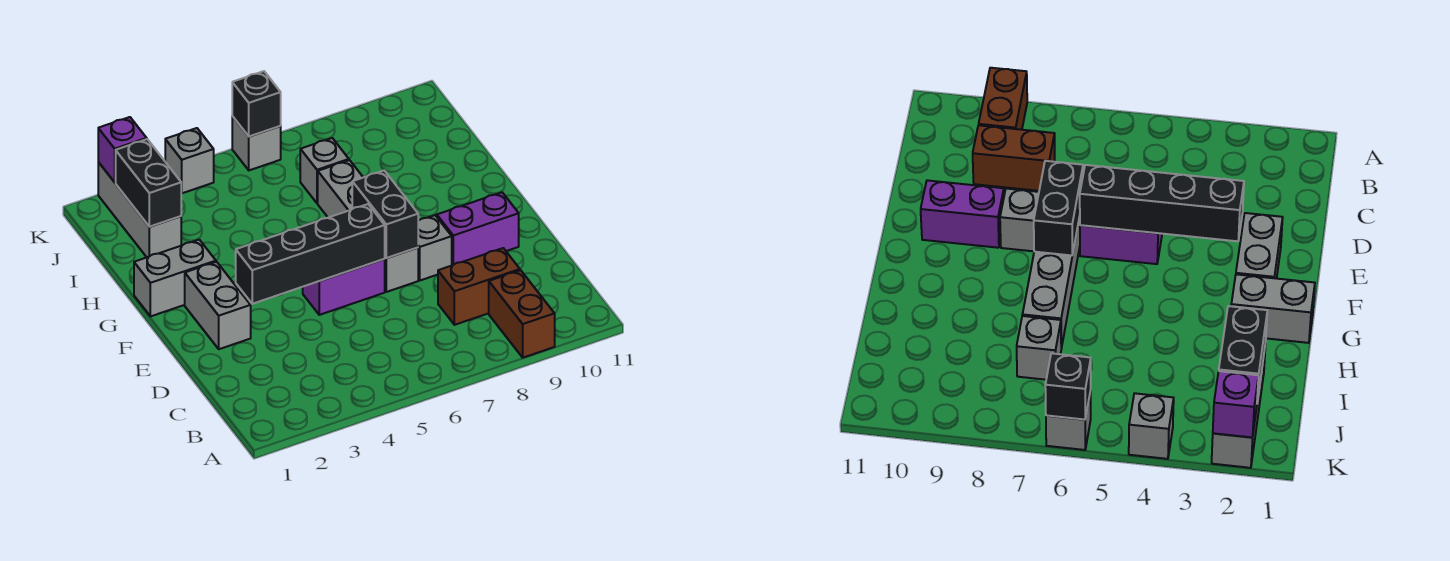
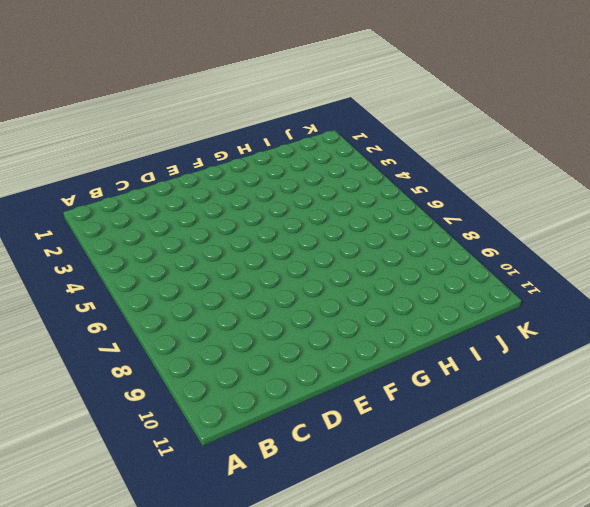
none -> brown brick A9:B9 level 1
none -> brown brick C8:C9 level 1
none -> grey brick E2:F2 level 1

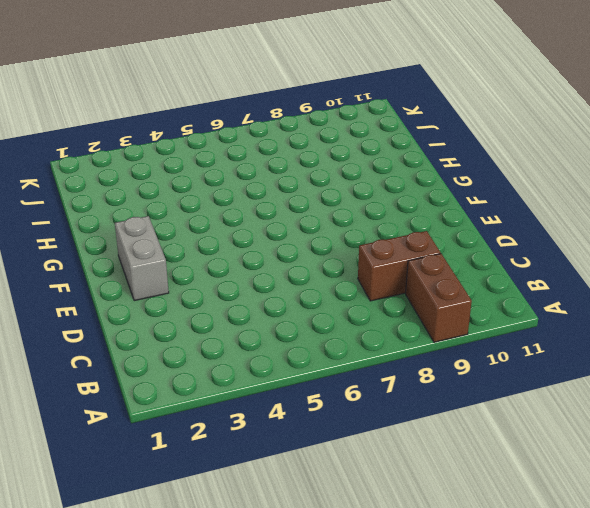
none -> purple brick E5:E6 level 1
none -> grey brick E7:H7 level 1
none -> grey brick E8 level 1

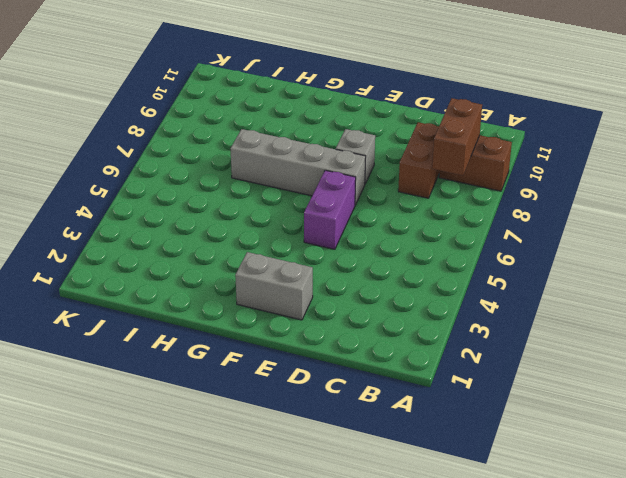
brown brick B8:B9 level 2 -> none
none -> purple brick E9:E10 level 1
none -> grey brick G1:G2 level 1
none -> grey brick I2:K2 level 1

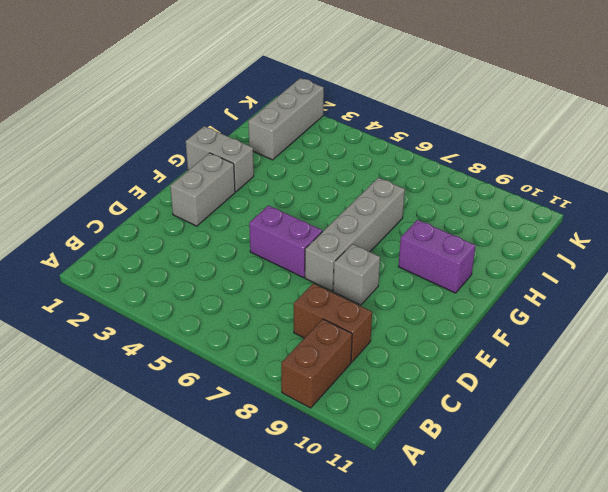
purple brick G9:G10 level 1 -> purple brick E9:E10 level 1
none -> grey brick I7 level 1
none -> grey brick K4 level 1
none -> grey brick K6 level 1

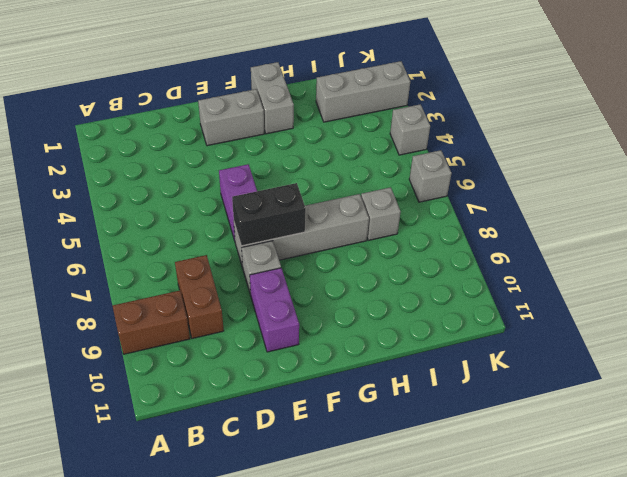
none -> black brick E3:E6 level 2
none -> black brick I2:J2 level 2
none -> purple brick K2 level 2

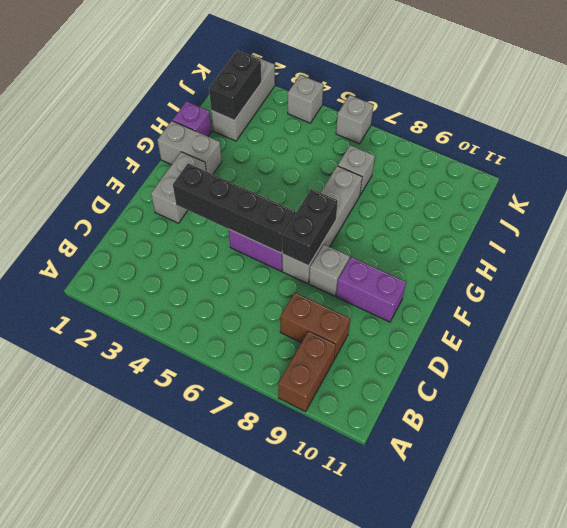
purple brick H1 level 1 -> purple brick K2 level 2
none -> black brick K6 level 2

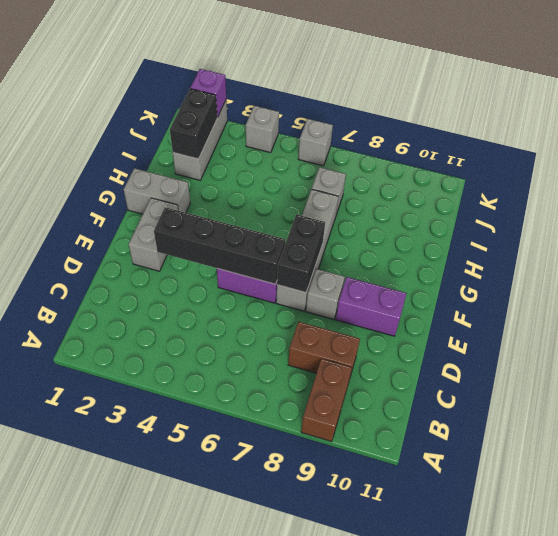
none -> black brick K6 level 2

